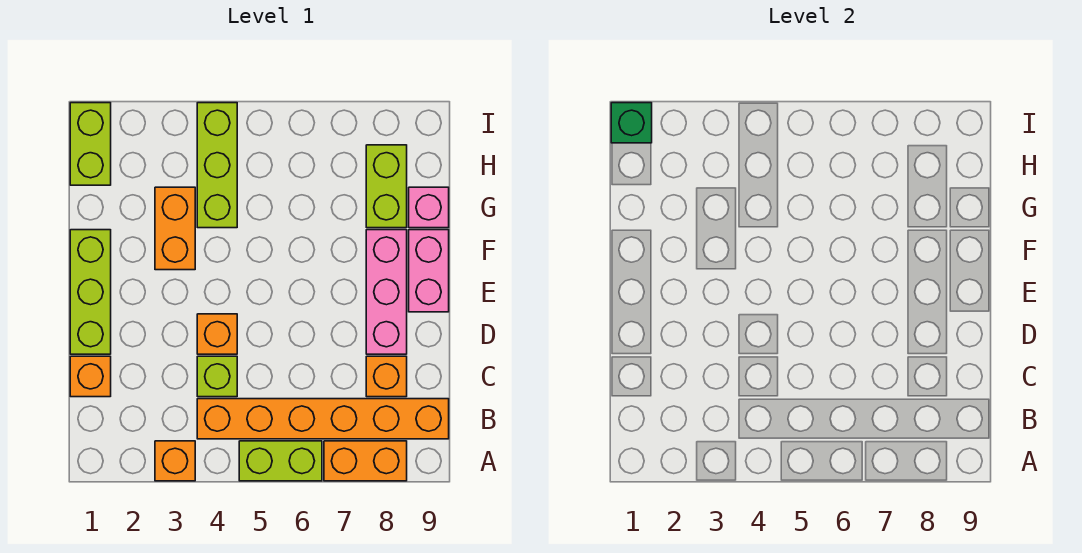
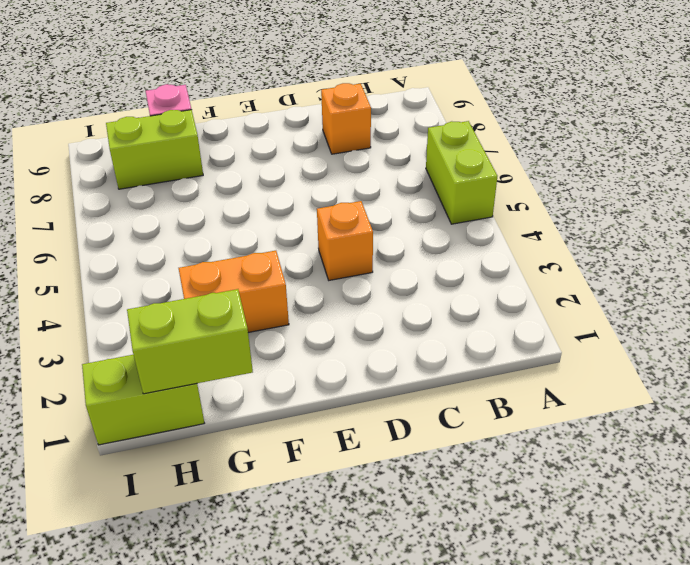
lime brick G1:H1 level 2 -> none
none -> orange brick A3 level 1
none -> orange brick A7:A8 level 1
none -> orange brick B4:B9 level 1

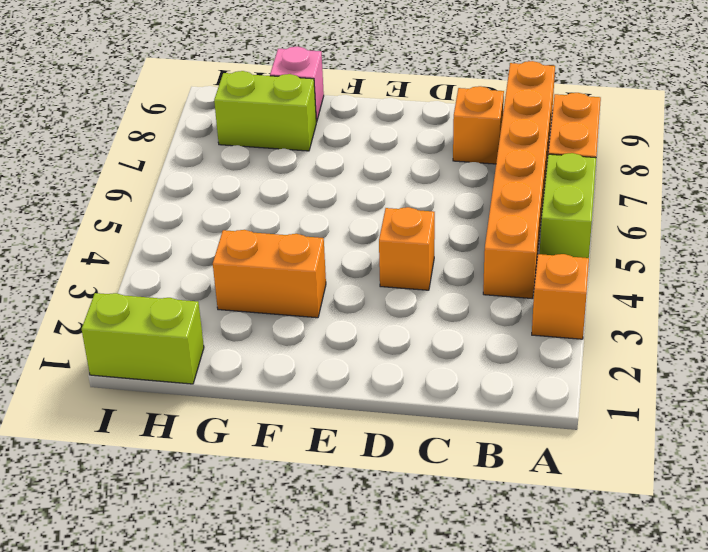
none -> orange brick C1 level 1
none -> lime brick C4 level 1
none -> lime brick D1:F1 level 1

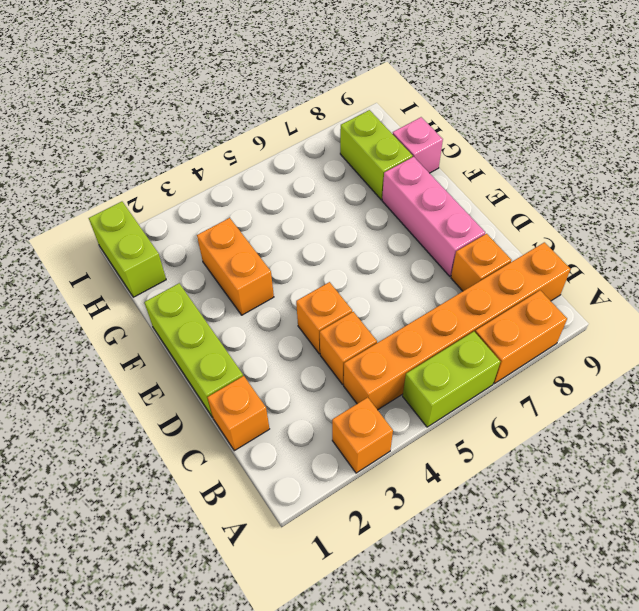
orange brick C4 level 1 -> lime brick C4 level 1
none -> pink brick E9:F9 level 1
none -> lime brick G4:I4 level 1
none -> green brick I1 level 2

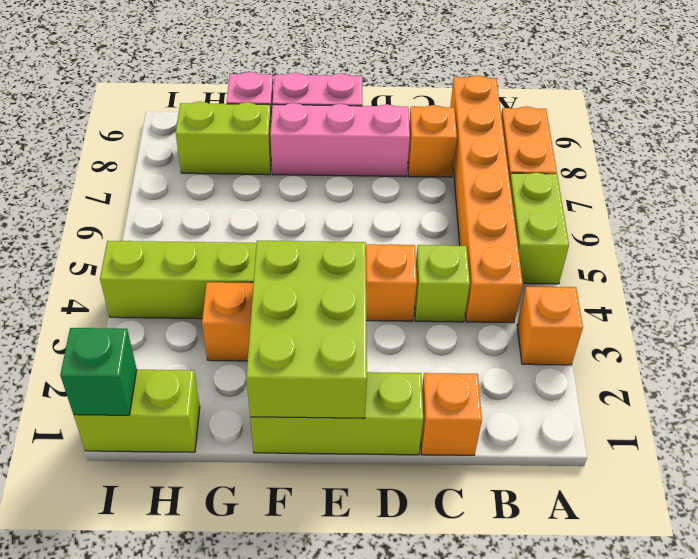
lime brick E1:F3 level 2 -> none

